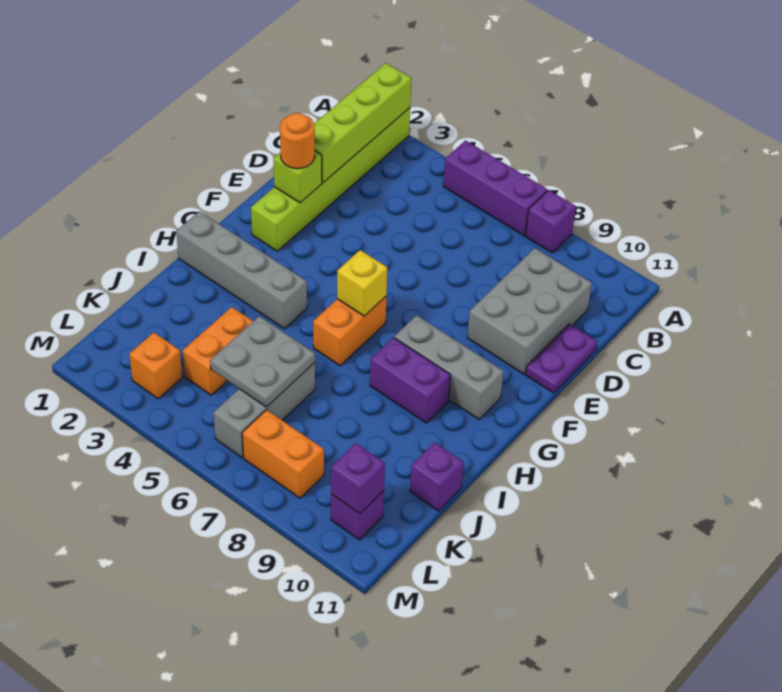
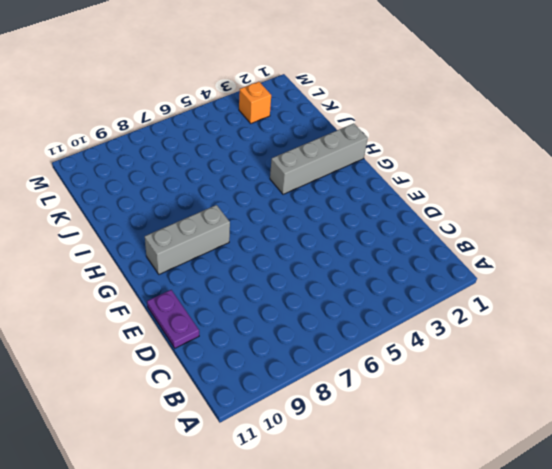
none -> lime brick A2:F2 level 1
none -> purple brick A5:A7 level 1
none -> purple brick A8 level 1

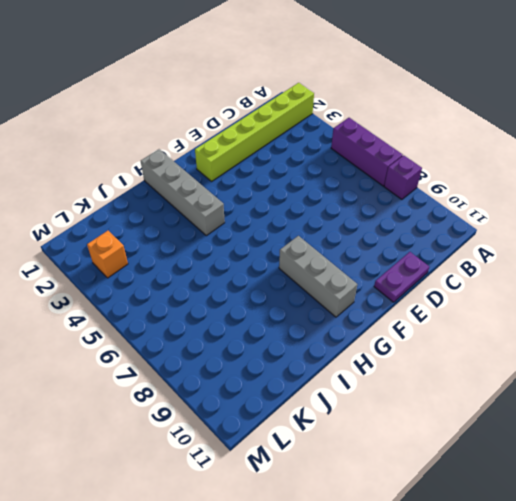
none -> grey brick C9:E10 level 1
none -> orange brick G6:H6 level 1
none -> purple brick H8:H9 level 1

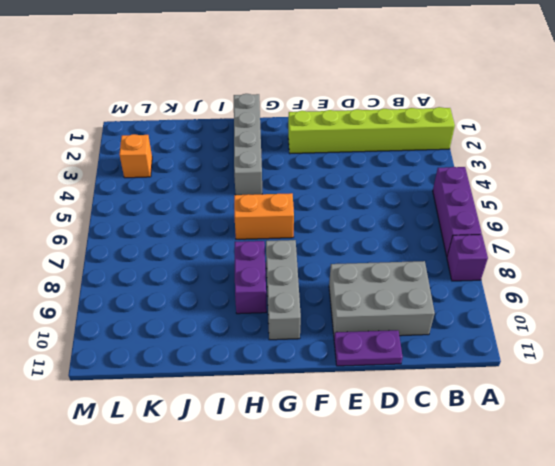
none -> orange brick J4:K4 level 1
none -> grey brick J6:L6 level 1
none -> purple brick J11 level 1

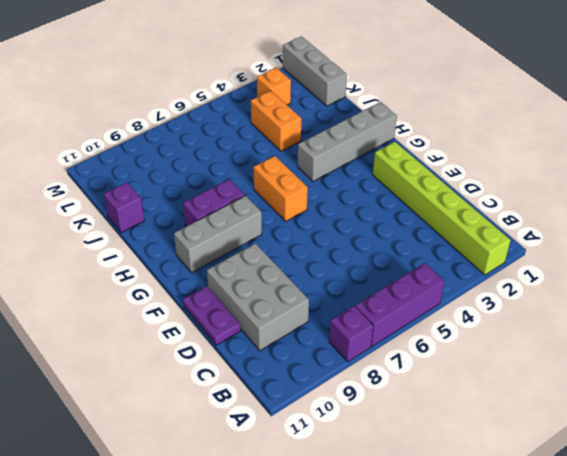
grey brick K1:M1 level 1 -> grey brick J6:L6 level 1
none -> orange brick L7:L8 level 1
none -> purple brick L10 level 1
none -> lime brick A2:D2 level 2

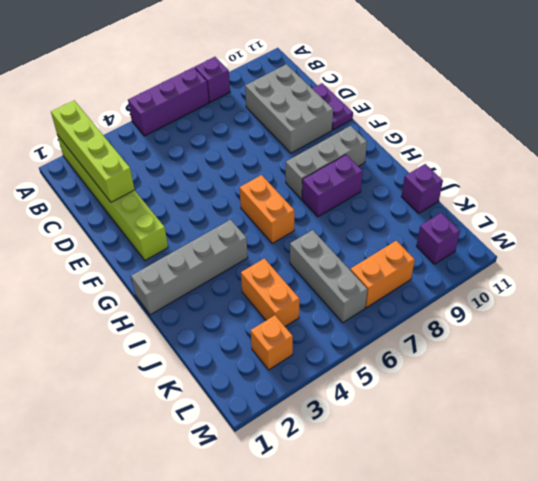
none -> lime brick E2 level 2
none -> yellow brick G6 level 2
none -> grey plate J5:K6 level 2

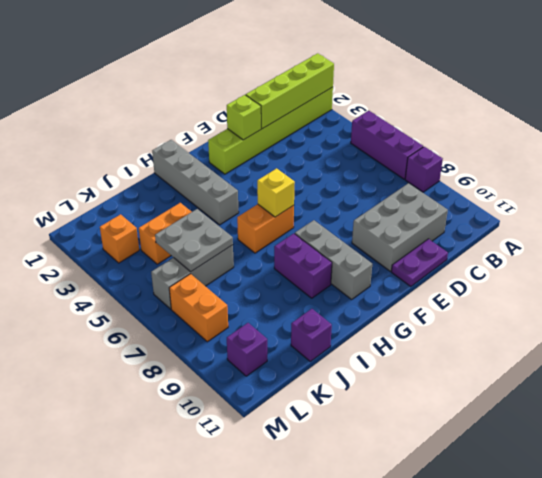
none -> purple brick L10 level 2
none -> orange round brick E2 level 3

